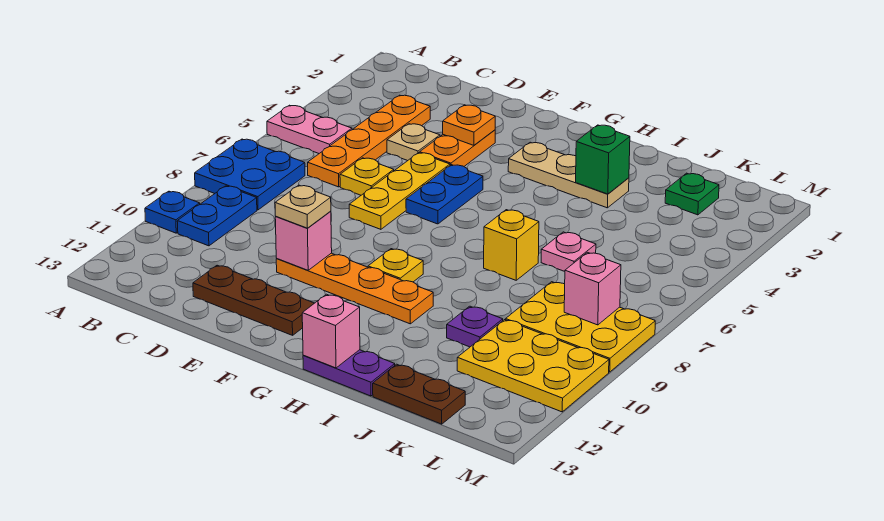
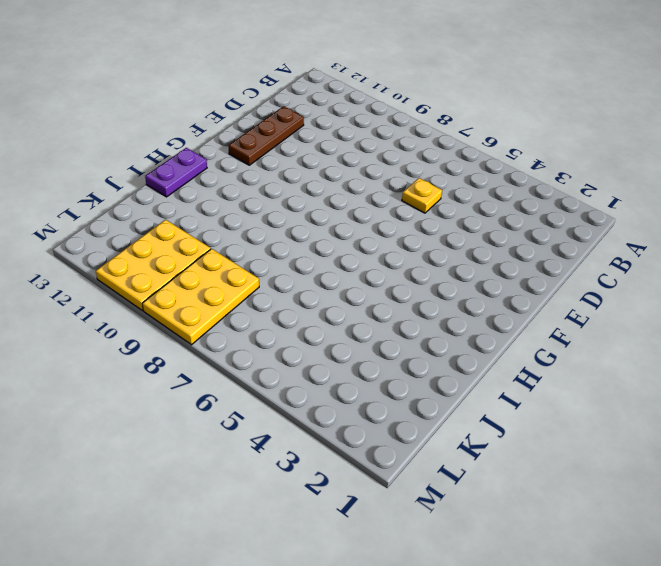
none -> pink plate A5:B5 level 1
none -> blue plate A7:B8 level 1
none -> blue plate A10 level 1

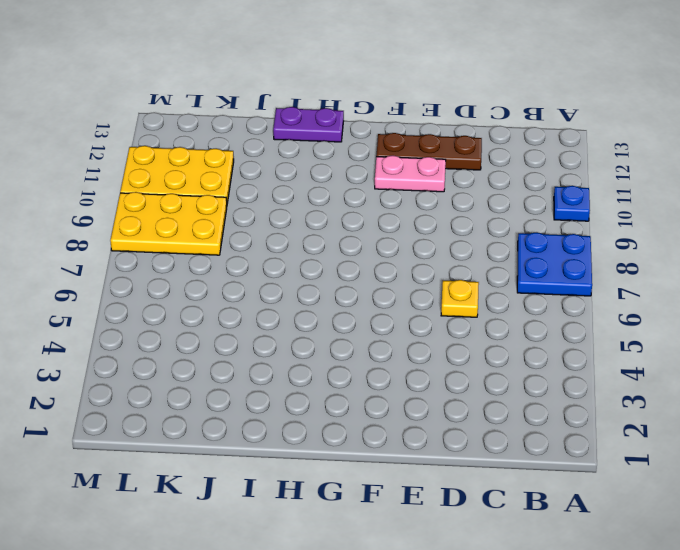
pink plate E11:F11 level 1 -> pink plate A5:B5 level 1
none -> blue plate B9:B10 level 1
none -> orange plate C3:C6 level 1
none -> tan plate D4 level 1

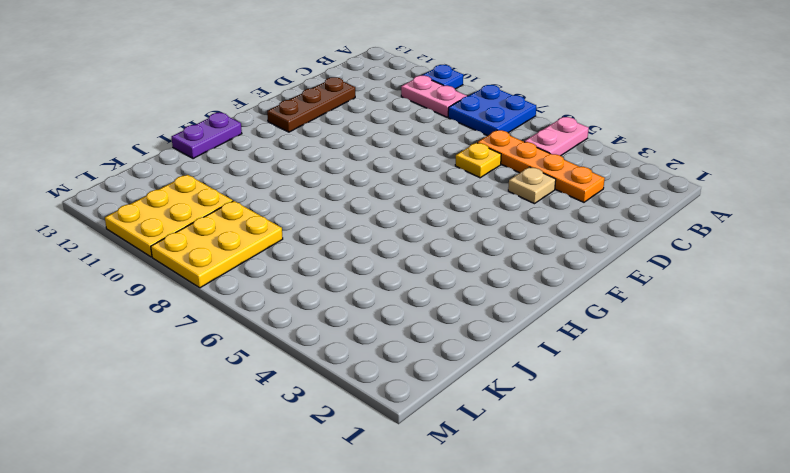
pink plate B9:B10 level 1 -> blue plate B9:B10 level 1
none -> orange plate E3:E4 level 1
none -> yellow plate E5:E7 level 1
none -> orange plate E10:H10 level 1

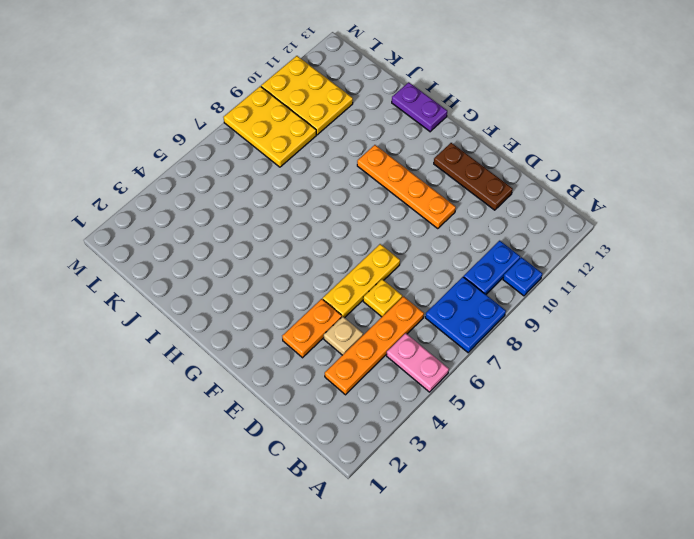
none -> blue plate F5:F6 level 1
none -> tan plate G3:I3 level 1
none -> yellow plate G9 level 1

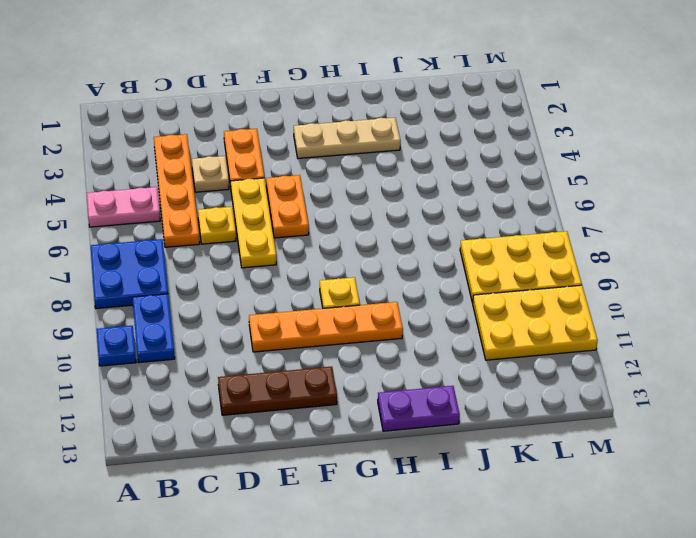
orange plate F5:F6 level 1 -> blue plate F5:F6 level 1
none -> yellow brick I7 level 1
none -> pink plate J6 level 1
none -> purple plate J10 level 1

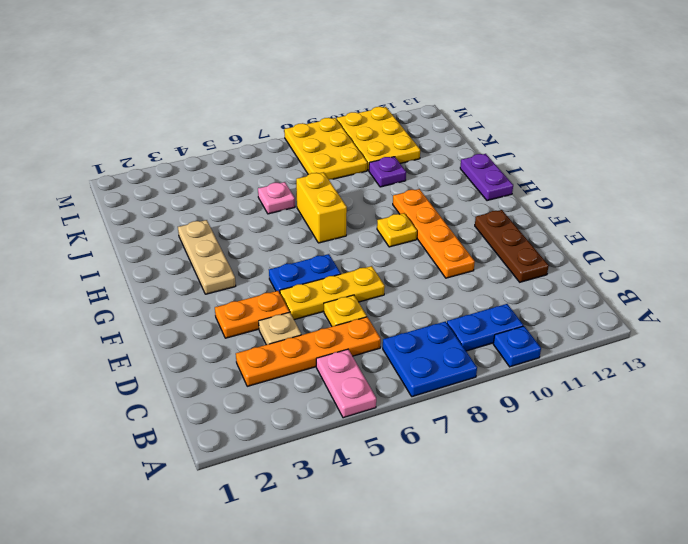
yellow brick H7:I7 level 1 -> yellow brick I7 level 1
none -> brown plate J13:K13 level 1
none -> green plate K2 level 1
none -> orange plate E3 level 2

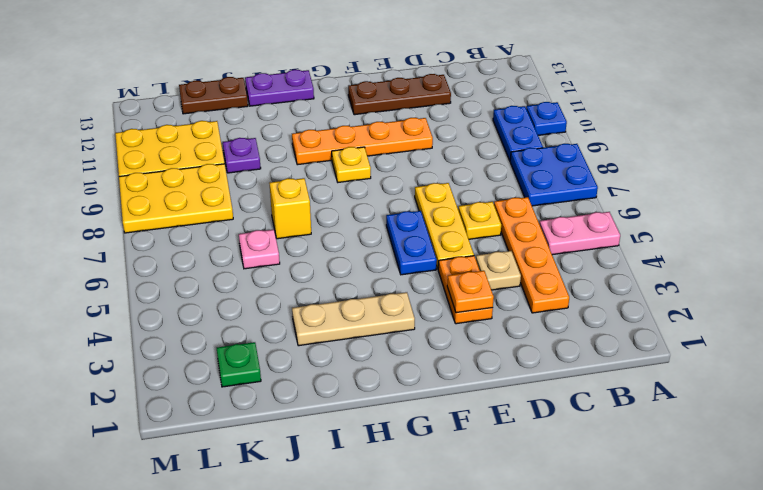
none -> pink brick E10 level 2
none -> pink brick H13 level 2
none -> green brick I3 level 2

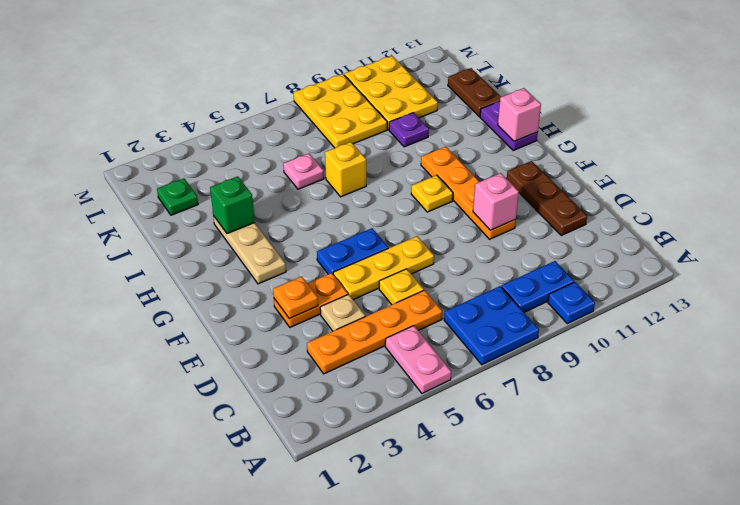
none -> pink brick L8 level 2
none -> tan plate E10 level 3

